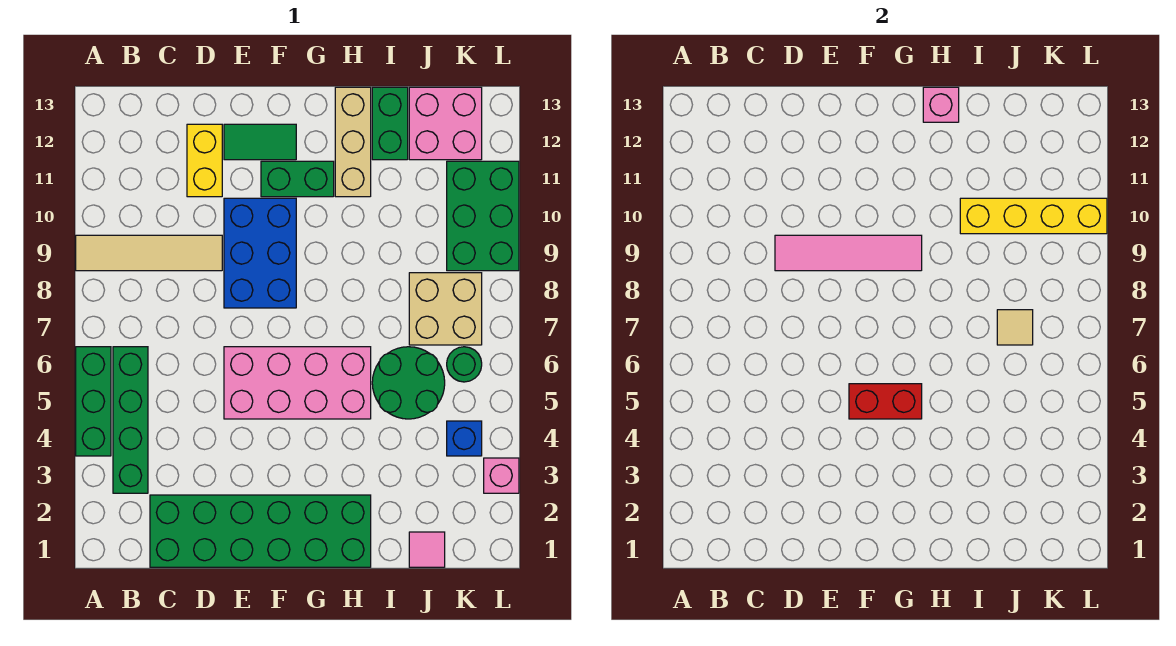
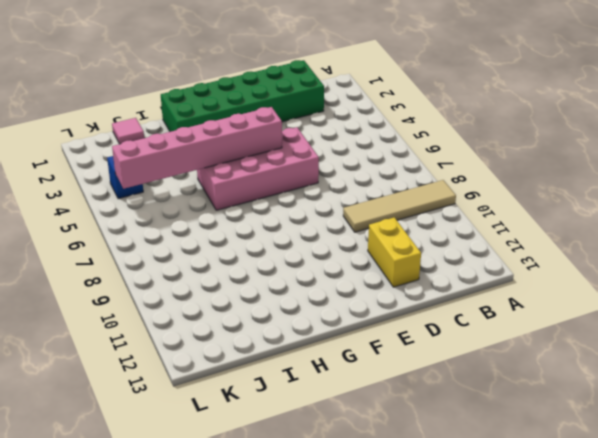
pink brick F5:K5 level 2 -> red brick F5:G5 level 2
none -> green brick A4:A6 level 1
none -> green brick B3:B6 level 1
none -> blue brick E8:F10 level 1

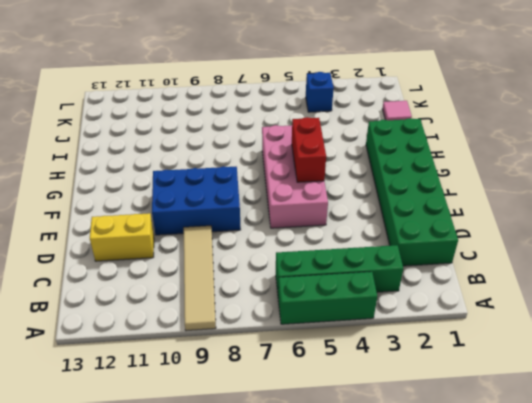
none -> green tile E12:F12 level 1
none -> green brick F11:G11 level 1
none -> tan brick H11:H13 level 1

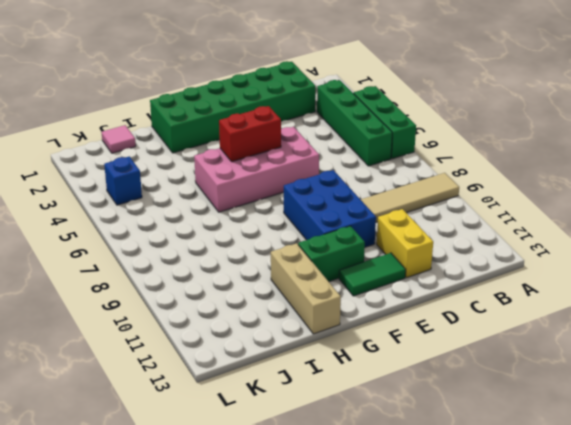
none -> green round brick I5:J6 level 1
none -> green brick I12:I13 level 1
none -> tan brick J7:K8 level 1

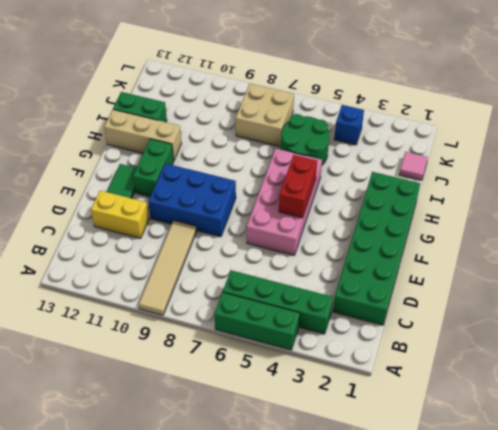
none -> pink brick J12:K13 level 1
none -> green round brick K6 level 1
none -> green brick K9:L11 level 1

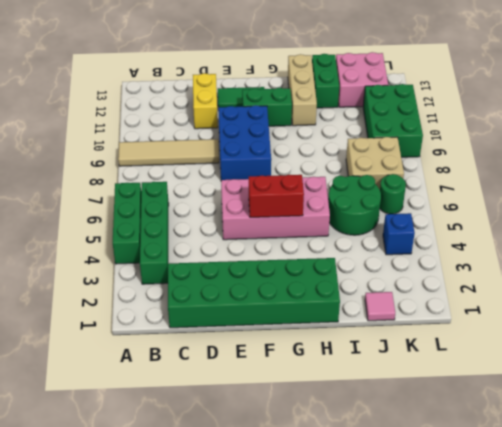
none -> pink brick L3 level 1
none -> pink tile D9:G9 level 2
none -> pink brick H13 level 2

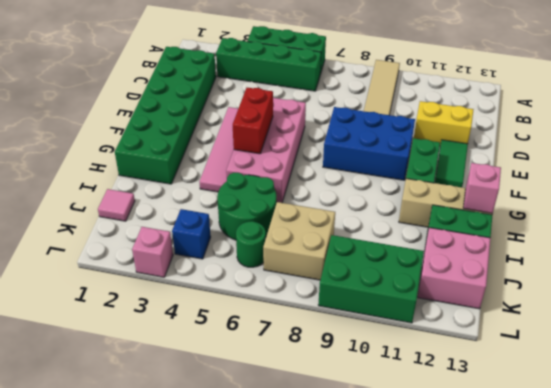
pink tile E4:H4 level 1 -> pink tile D9:G9 level 2
none -> yellow brick I10:L10 level 2
none -> tan tile J7 level 2

